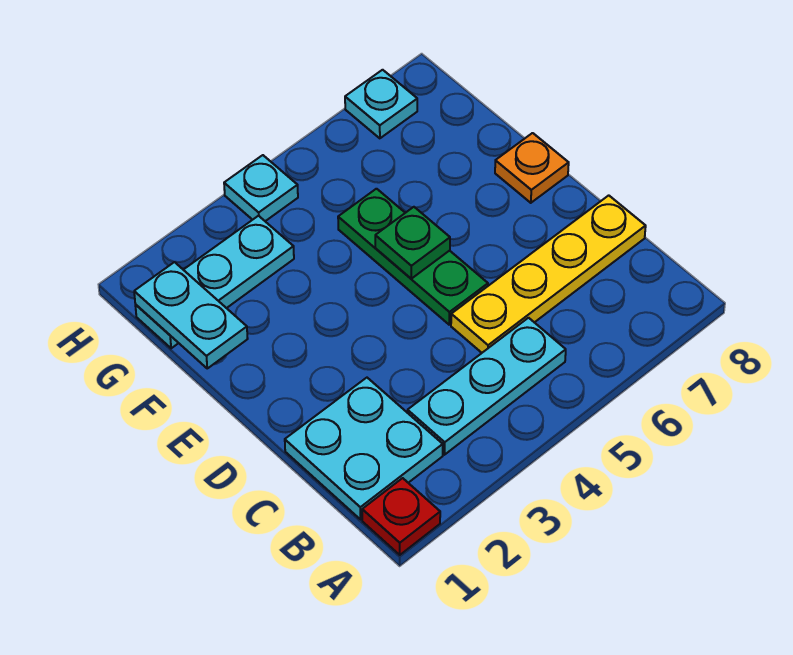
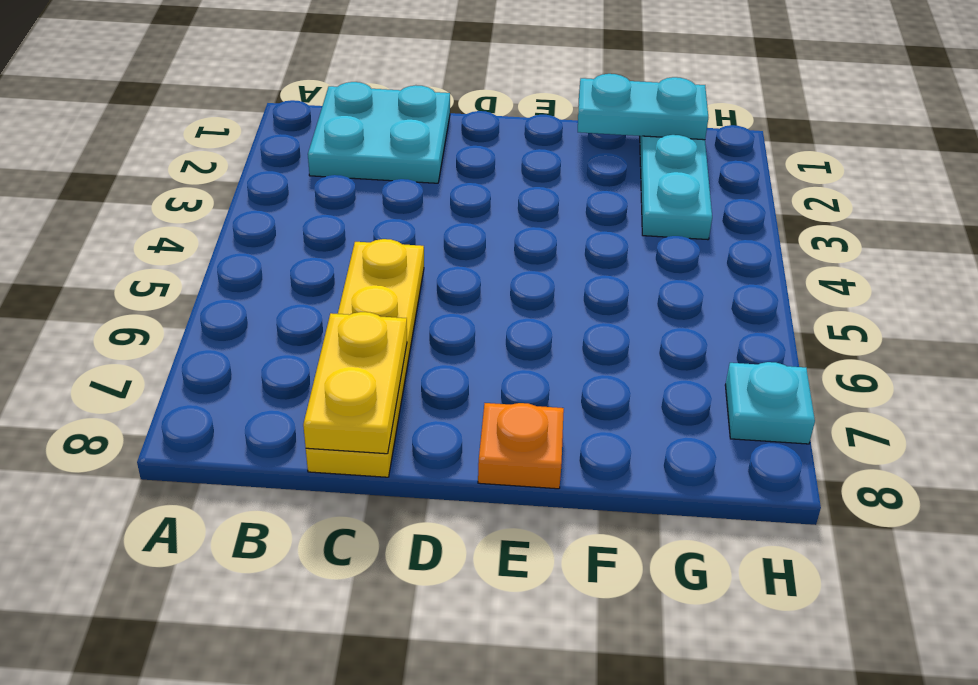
yellow plate C7:C8 level 2 -> none
none -> red plate A1 level 1
none -> cyan plate B3:B5 level 1

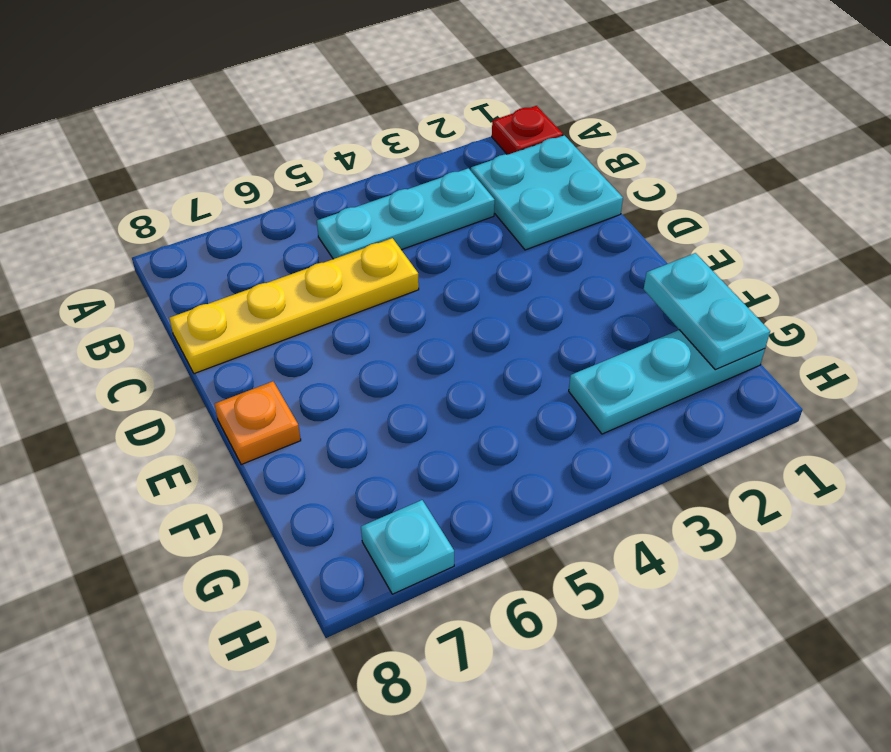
none -> green plate D5:F5 level 1
none -> cyan plate H4 level 1

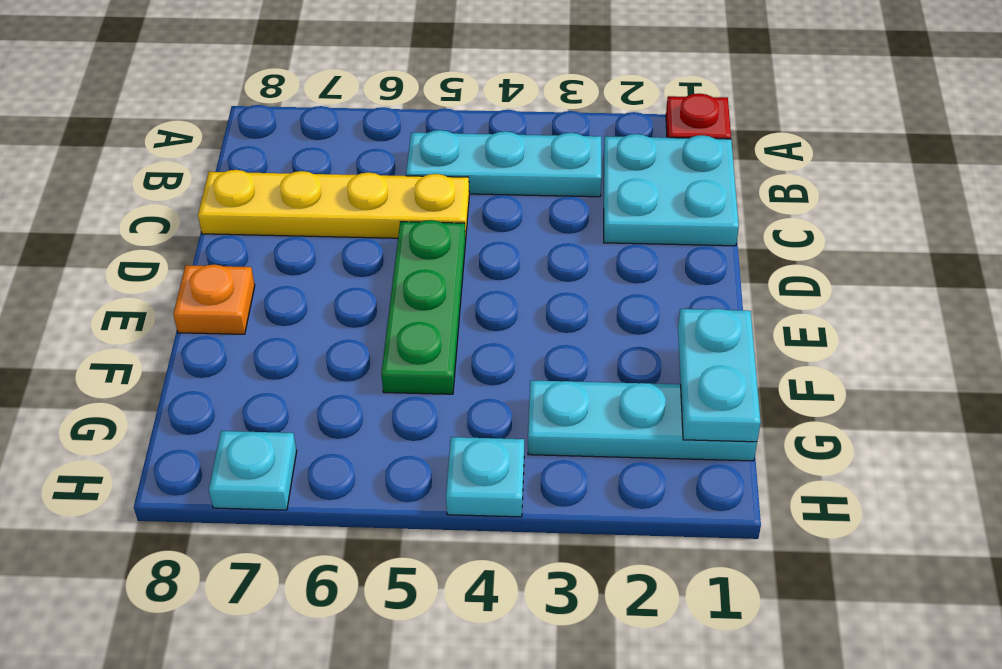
none -> green plate E5 level 2

